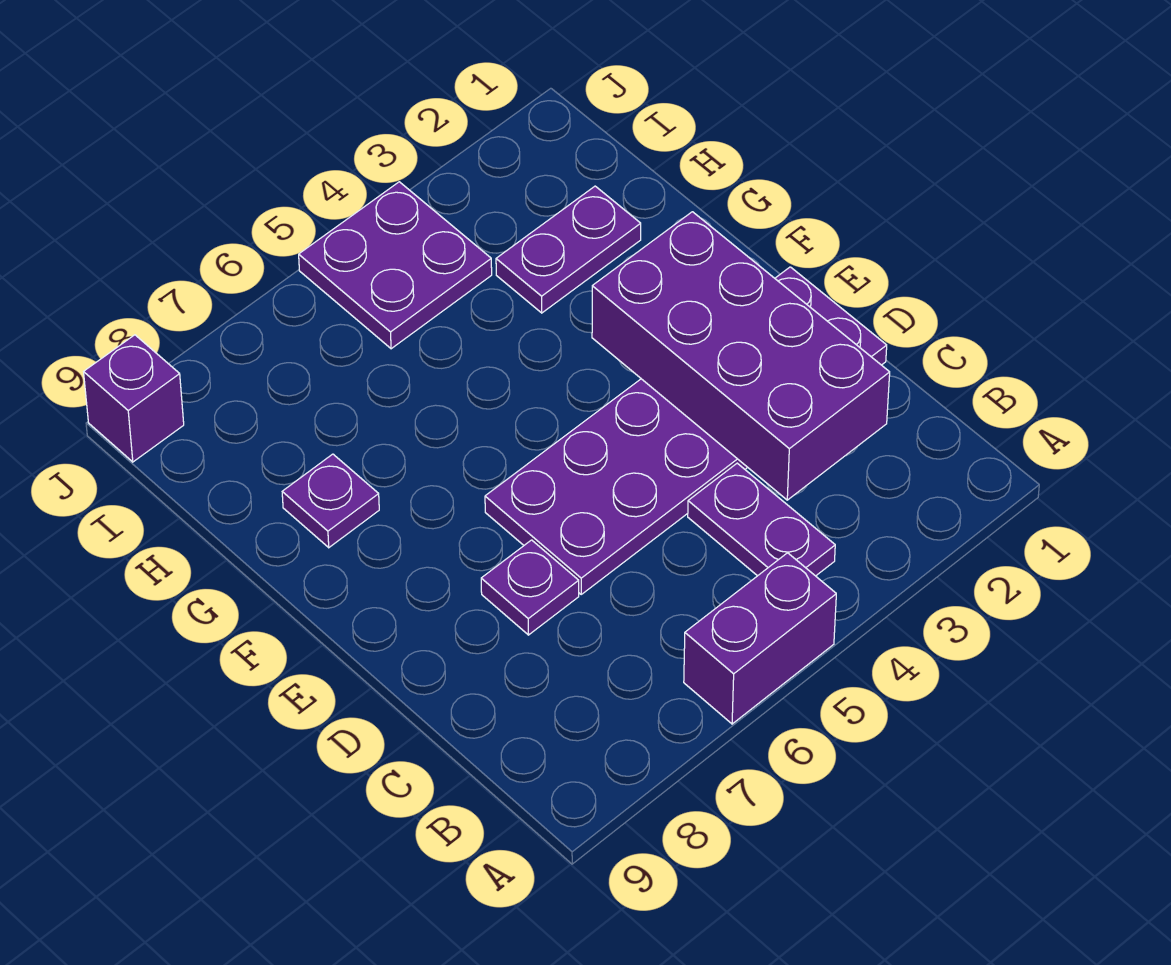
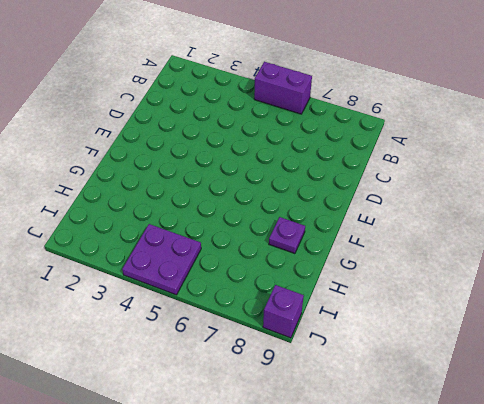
none -> purple plate B4:C4 level 1
none -> purple plate D1:E6 level 1

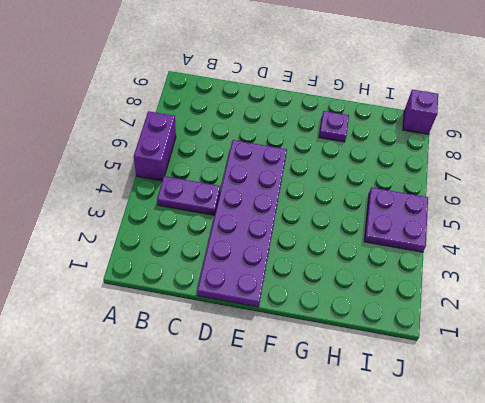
none -> purple plate D7 level 1
none -> purple plate H2:H3 level 1

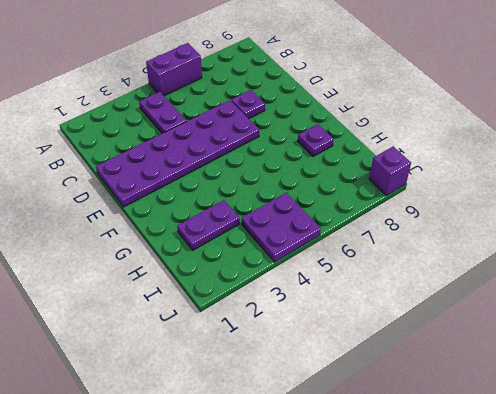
none -> purple brick C2:F3 level 2

